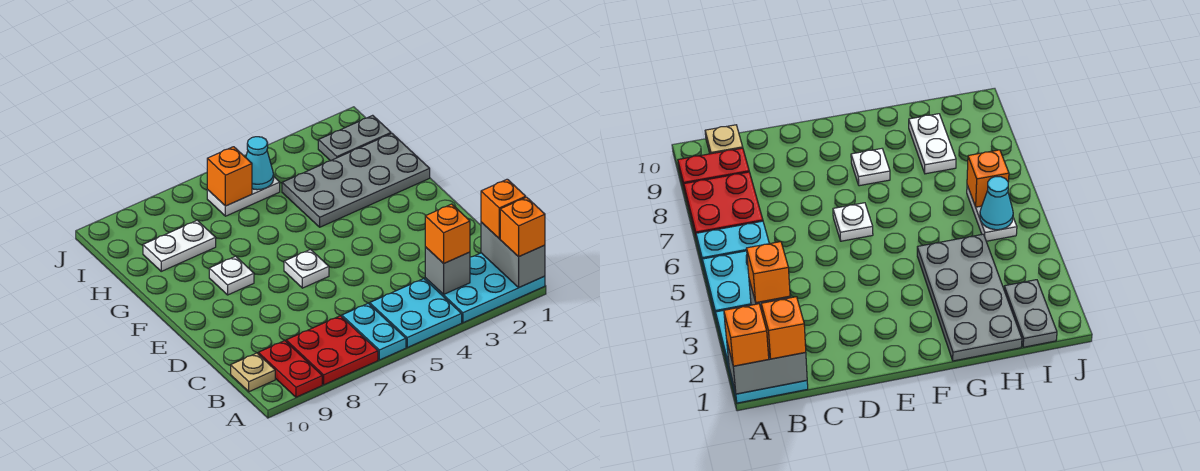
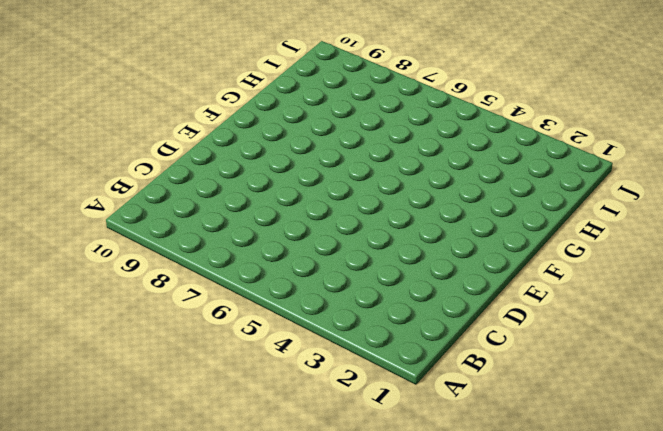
none -> cyan plate A1:B3 level 1
none -> cyan plate A4:B5 level 1
none -> cyan plate A6:B6 level 1

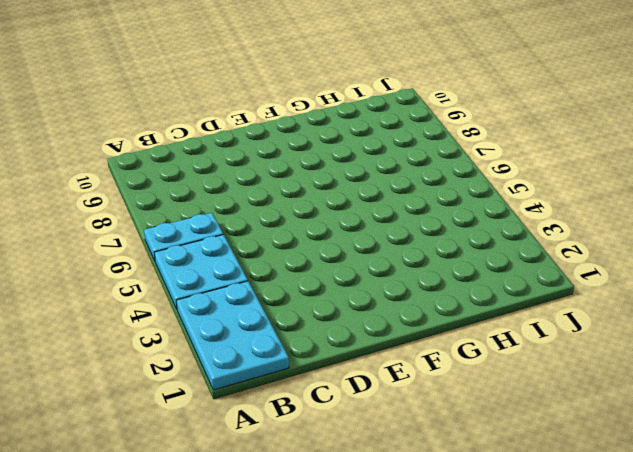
none -> red plate A7:B8 level 1
none -> red plate A9:B9 level 1
none -> tan plate B10 level 1

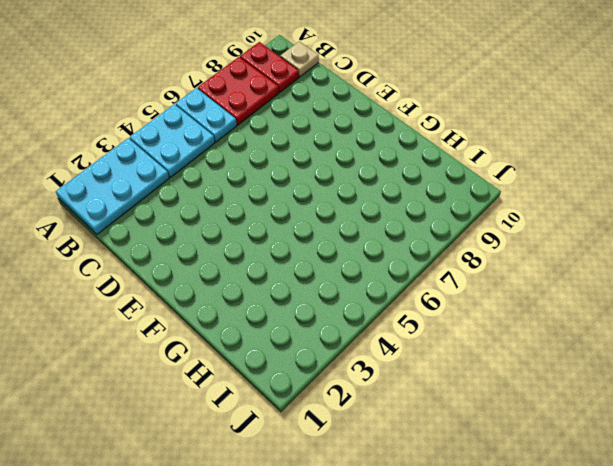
none -> white plate E6 level 1
none -> white plate F8 level 1
none -> grey plate G1:H4 level 1

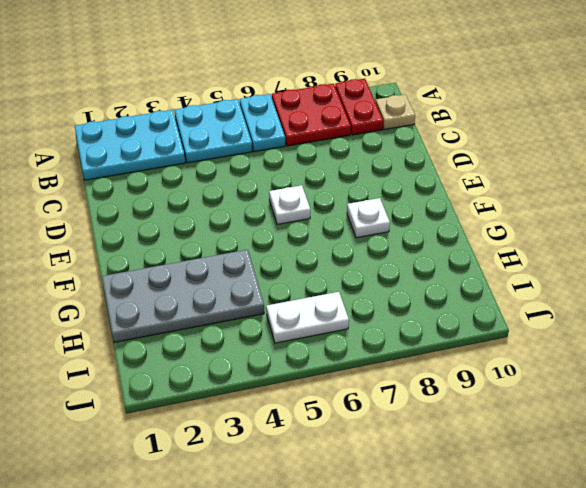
none -> white plate H8:H9 level 1
none -> grey plate I1:I2 level 1
none -> grey brick A1:B1 level 2

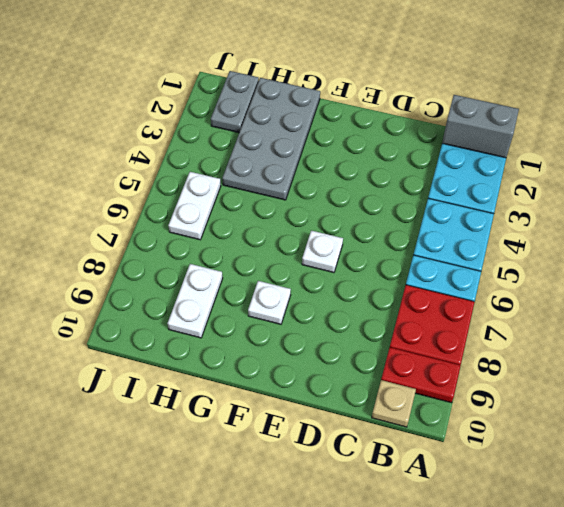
none -> grey brick B3 level 2
none -> cyan cone I5 level 2
none -> orange brick I6 level 2

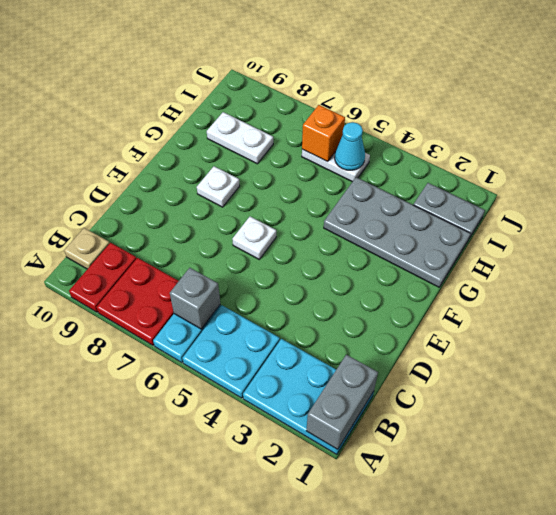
grey brick B6 level 2 -> grey brick B3 level 2
none -> orange brick A1 level 3
none -> orange brick B1 level 3
none -> orange brick B3 level 3

